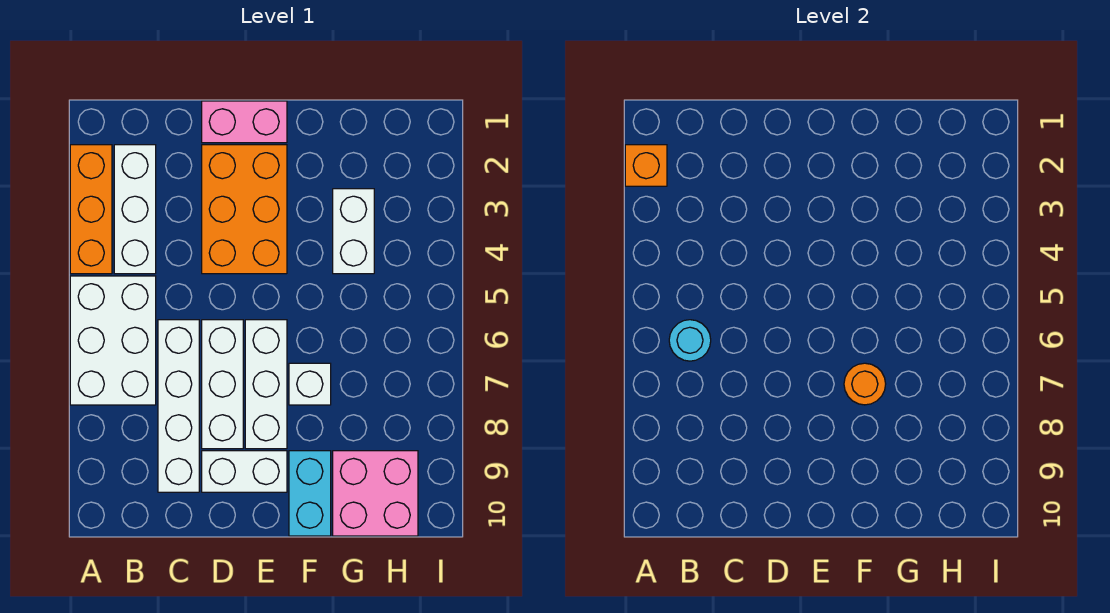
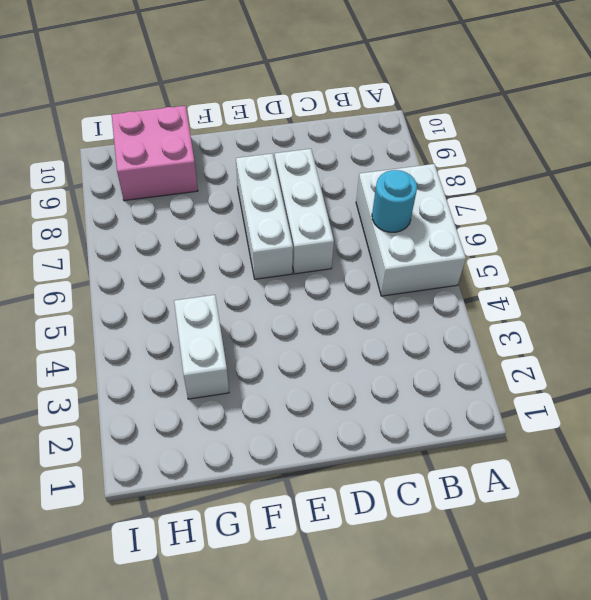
none -> orange brick A2:A4 level 1
none -> white brick B2:B4 level 1
none -> white brick C6:C9 level 1

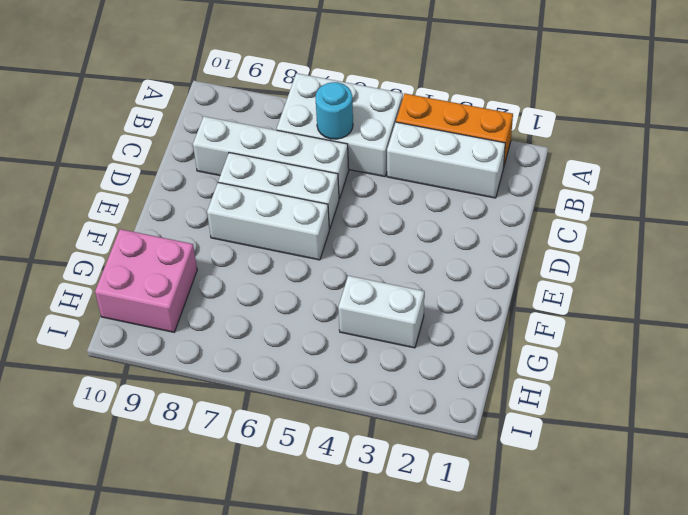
none -> pink brick D1:E1 level 1
none -> orange brick D2:E4 level 1
none -> white brick D9:E9 level 1

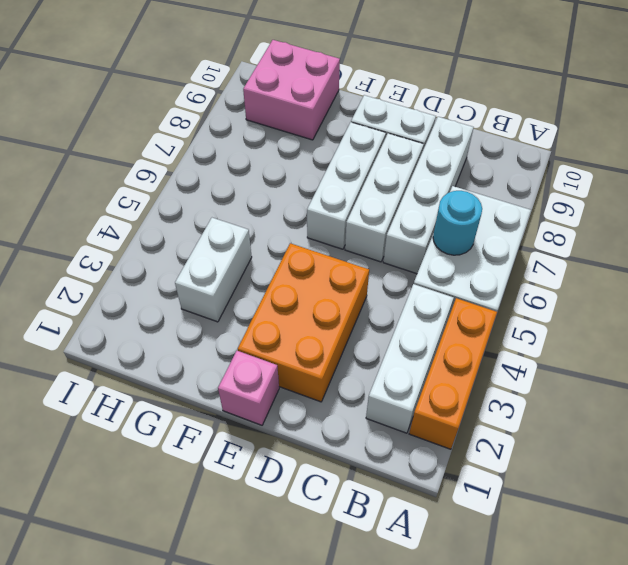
pink brick E1 level 1 -> pink brick D1:E1 level 1
none -> white brick F7 level 1
none -> cyan brick F9:F10 level 1
none -> orange brick A2 level 2

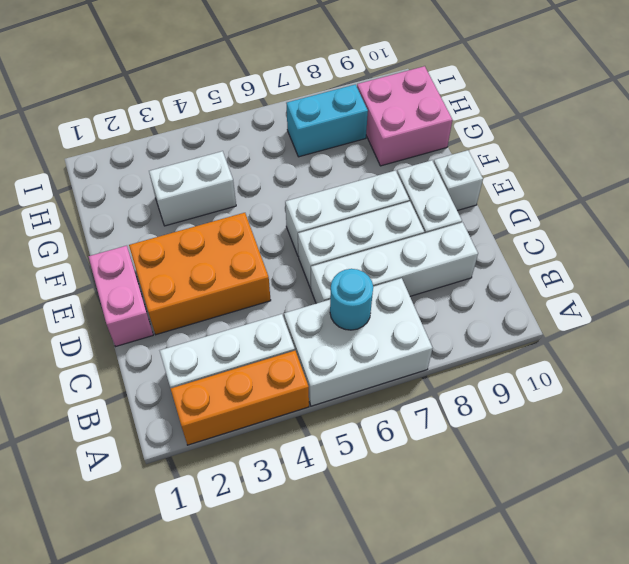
white brick E10 level 1 -> white brick F7 level 1
cyan brick H7:H8 level 1 -> cyan brick F9:F10 level 1
none -> orange brick A2 level 2
none -> orange round brick F7 level 2

